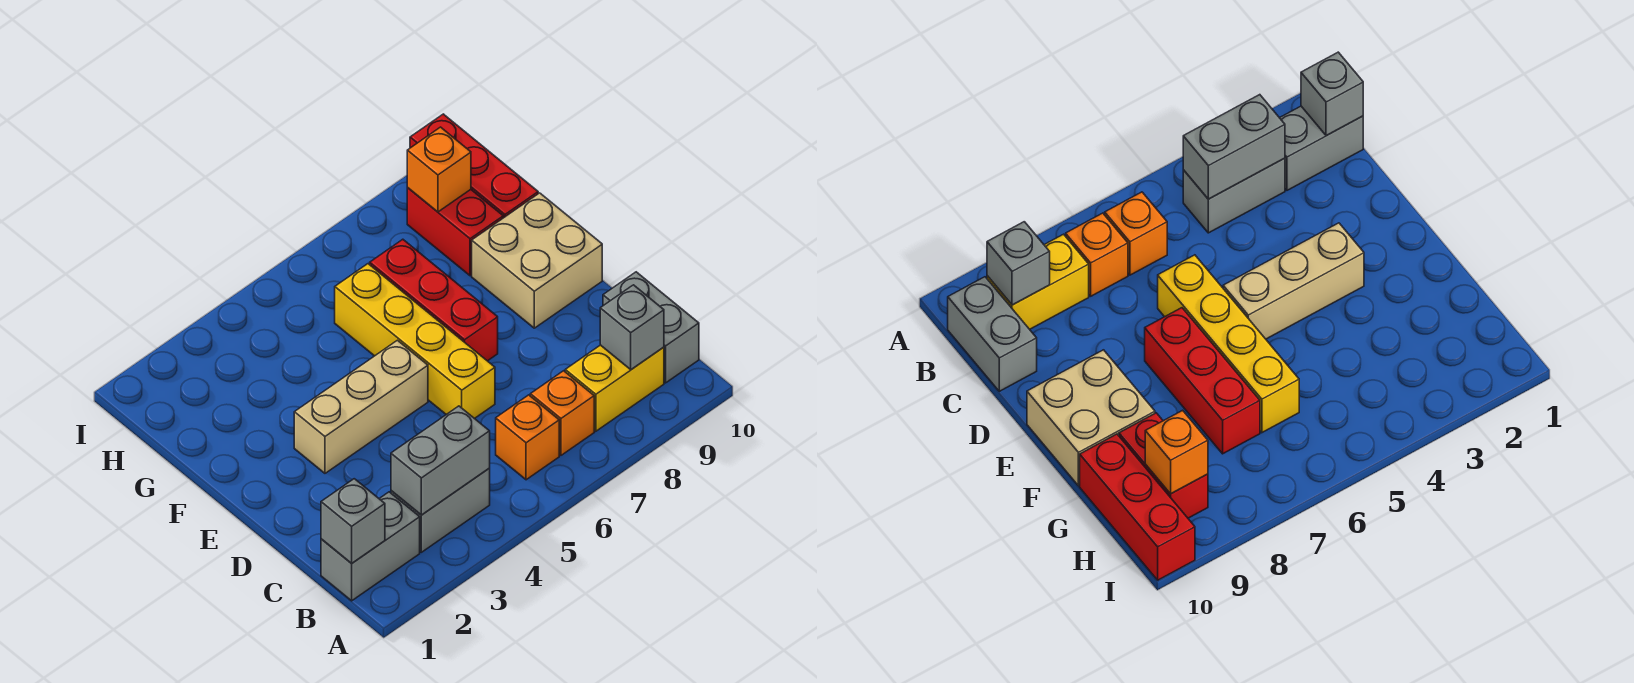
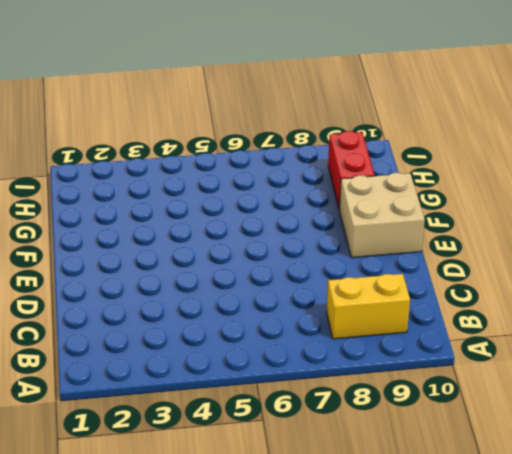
none -> grey brick B1:B2 level 1
none -> grey brick B3:B4 level 1
none -> orange brick B6 level 1

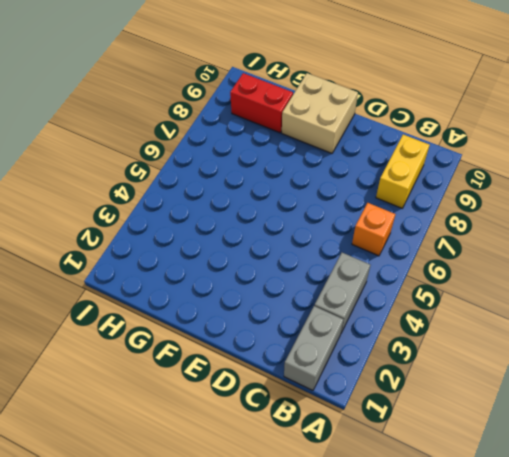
none -> orange brick B7 level 1
none -> grey brick B10:C10 level 1
none -> yellow brick D6:G6 level 1

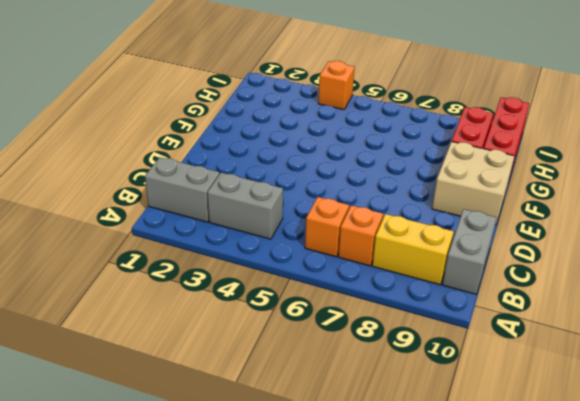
orange brick I4 level 1 -> orange brick H9 level 2
none -> yellow brick D6:G6 level 1
none -> tan brick E3:E5 level 1
none -> red brick E7:G7 level 1

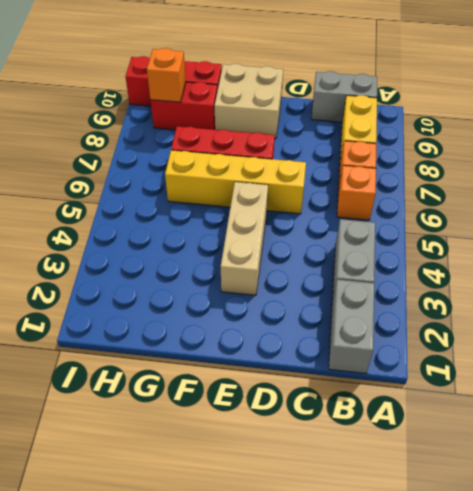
none -> grey brick B1 level 2
none -> grey brick B3:B4 level 2
none -> grey brick B9 level 2

